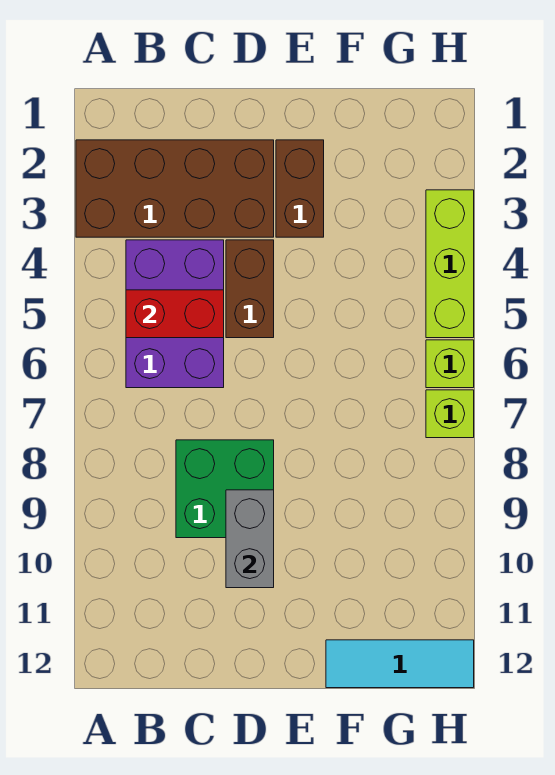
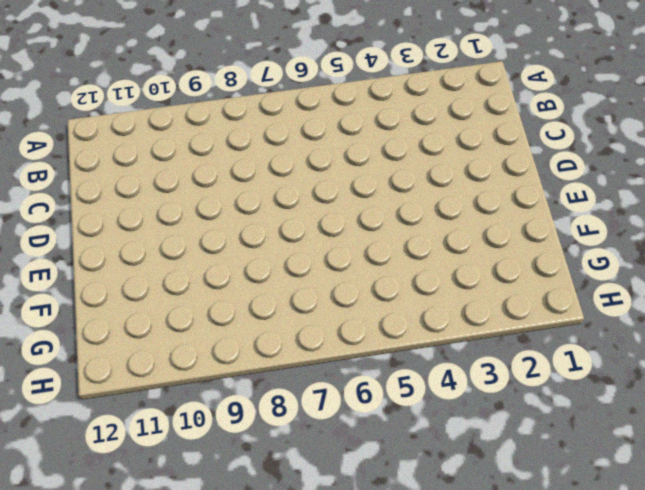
none -> brown brick A2:D3 level 1
none -> purple brick B4:C6 level 1

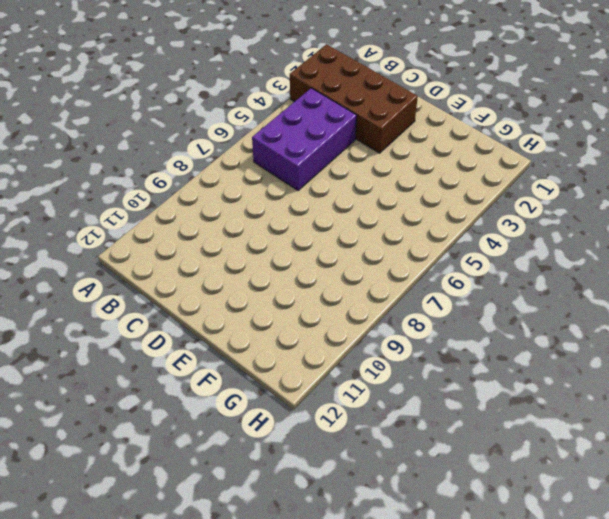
none -> green brick C8:D9 level 1
none -> brown brick D4:D5 level 1

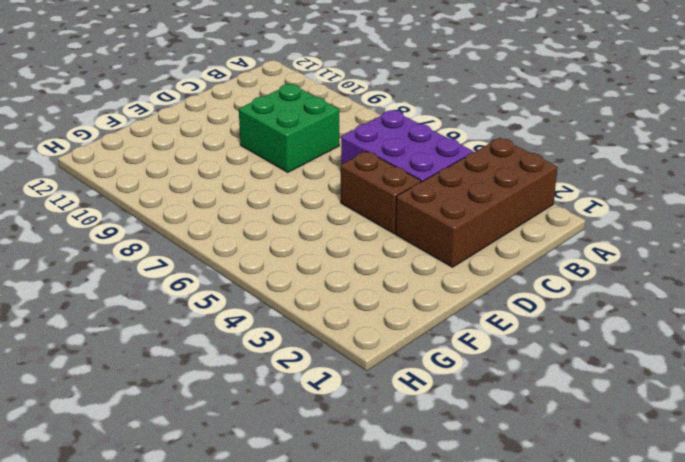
none -> brown brick E2:E3 level 1
none -> cyan tile F12:H12 level 1

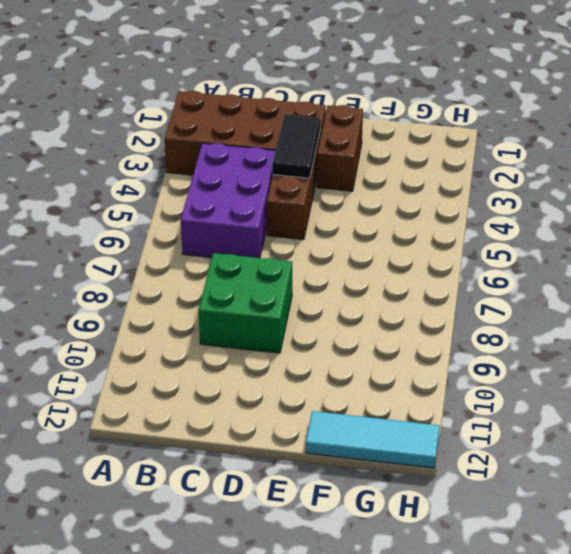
black tile D3:D4 level 2 -> none
none -> lime brick H3:H5 level 1
none -> lime brick H6 level 1

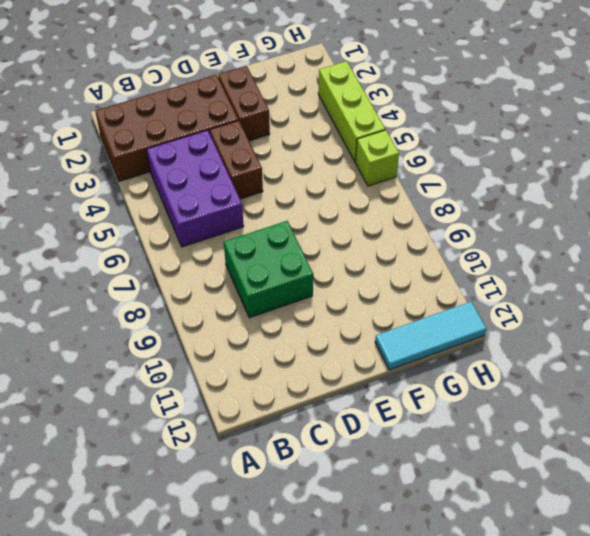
none -> lime brick H7 level 1
none -> red brick B5:C5 level 2

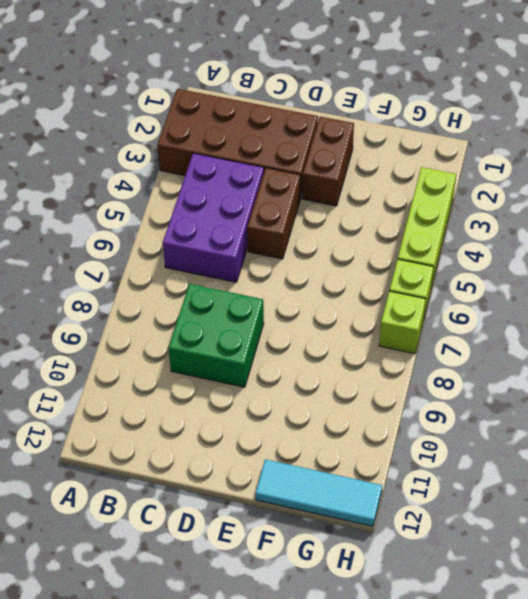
none -> red brick B5:C5 level 2
none -> grey brick D9:D10 level 2

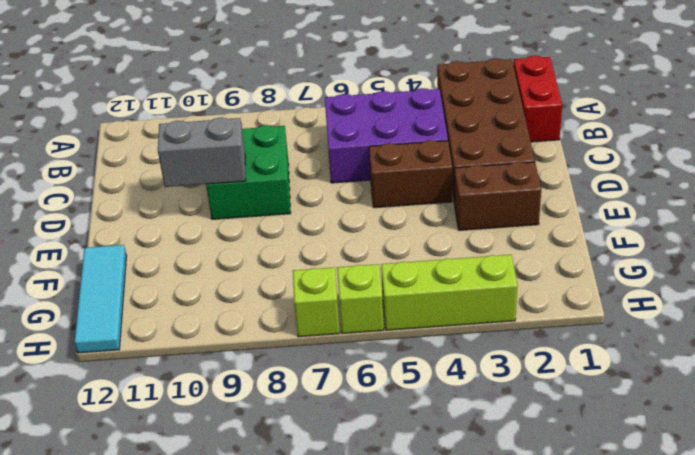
red brick A1:B1 level 1 -> red brick B5:C5 level 2

